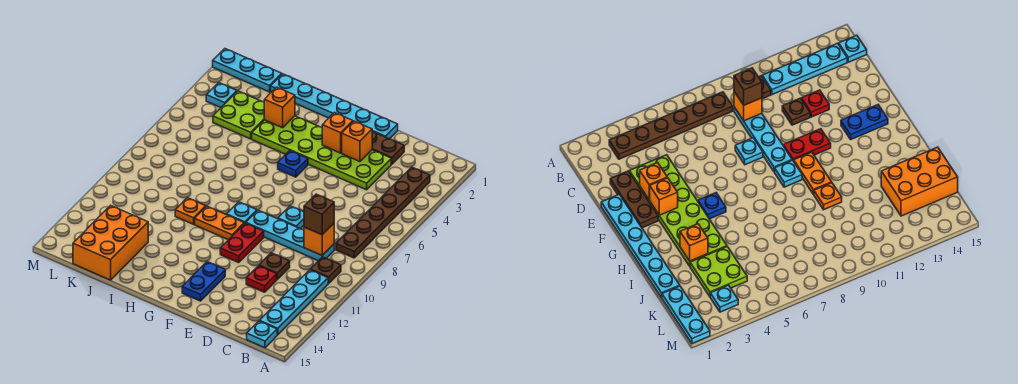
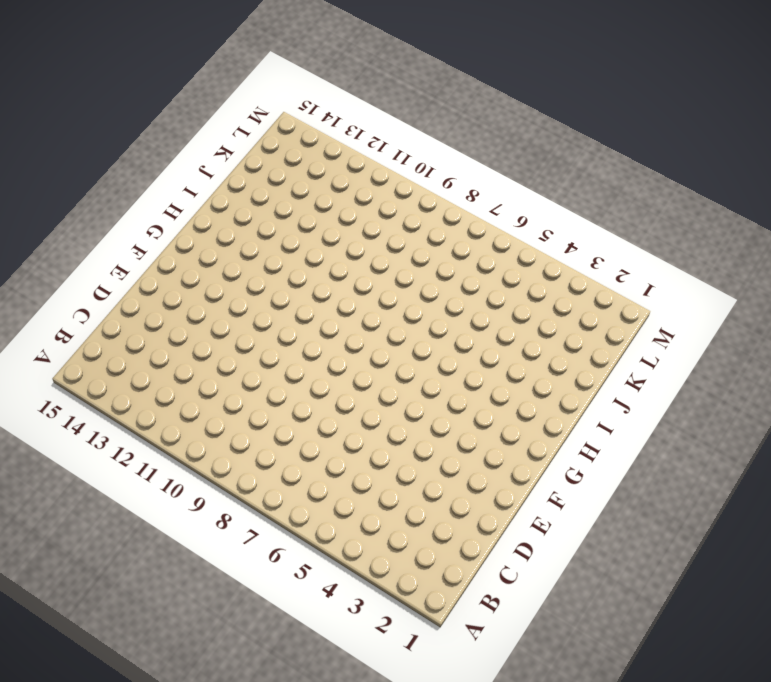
none -> brown plate B3:B8 level 1
none -> brown plate B10 level 1
none -> cyan plate B11:B14 level 1

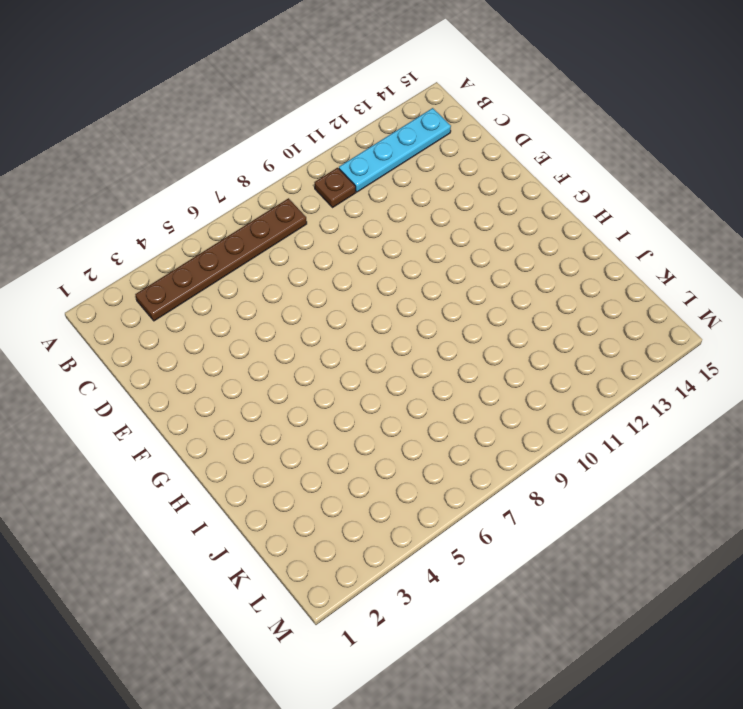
none -> cyan plate B15 level 1
none -> cyan plate C9:F9 level 1
none -> brown plate D2:F2 level 1

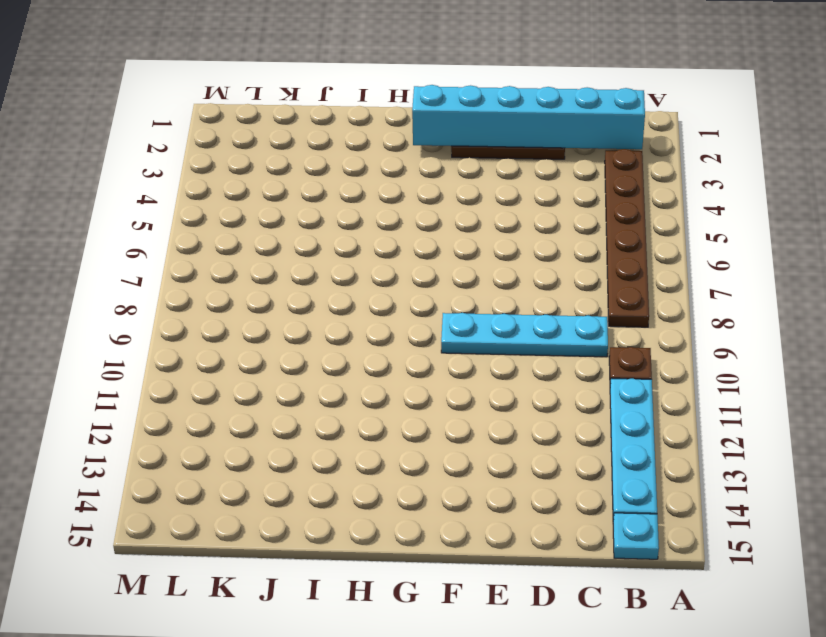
cyan brick B2:G2 level 2 -> none
none -> lime plate D3:I4 level 1
none -> brown plate D11 level 1
none -> red plate D12 level 1

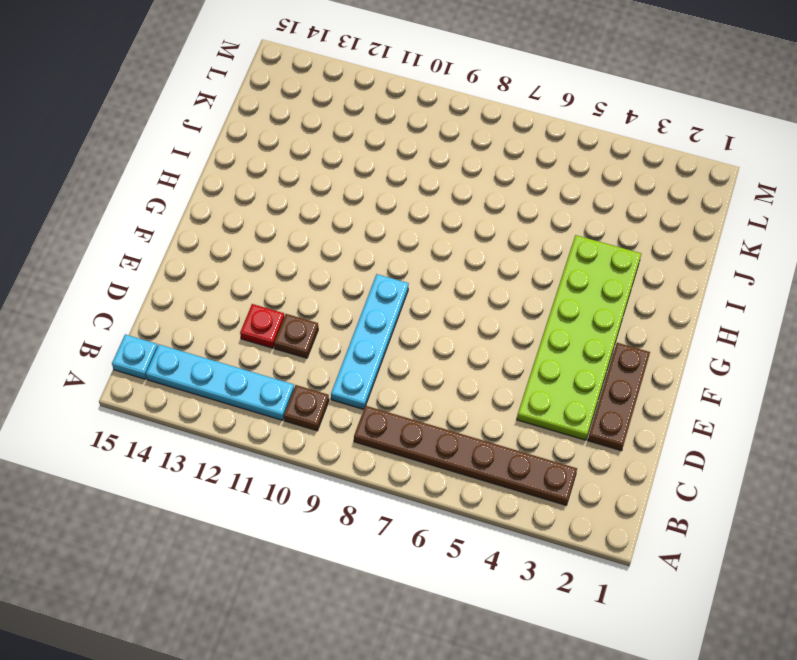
none -> cyan plate E1:J1 level 1
none -> cyan plate E8 level 1
none -> red plate F10:F11 level 1

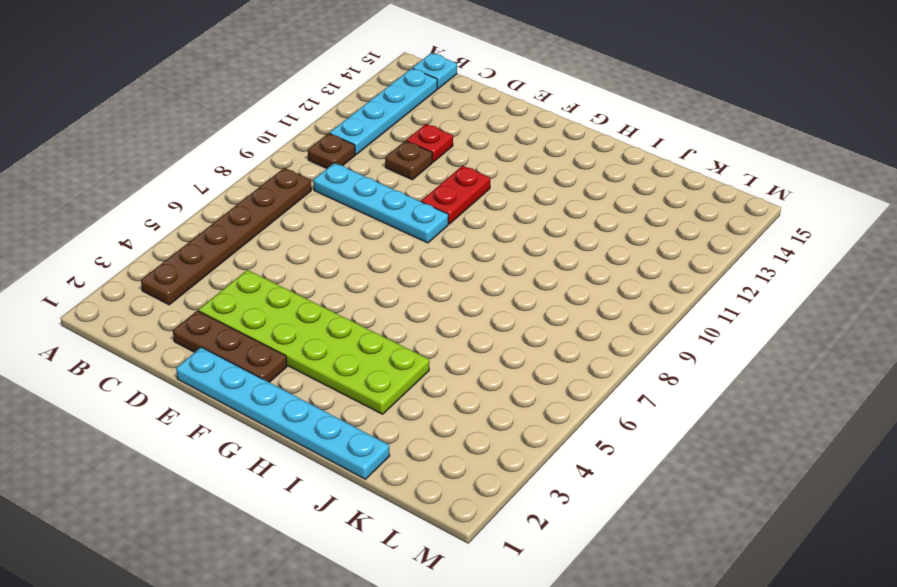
none -> cyan plate E8 level 1
none -> blue plate F13:F14 level 1
none -> blue plate G5 level 1

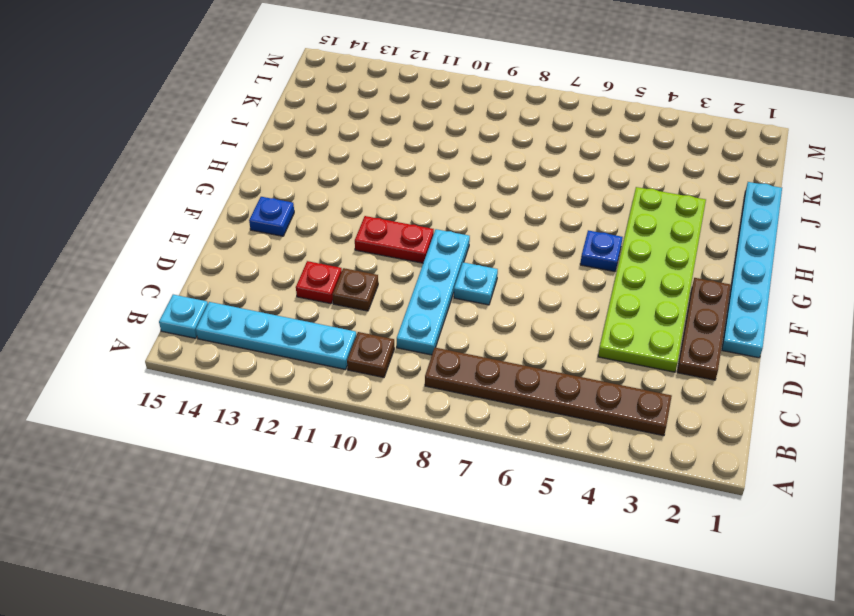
blue plate F14 level 1 -> blue plate F13:F14 level 1
none -> cyan plate G9 level 1
none -> orange plate G10:H10 level 1
none -> orange plate I10 level 1

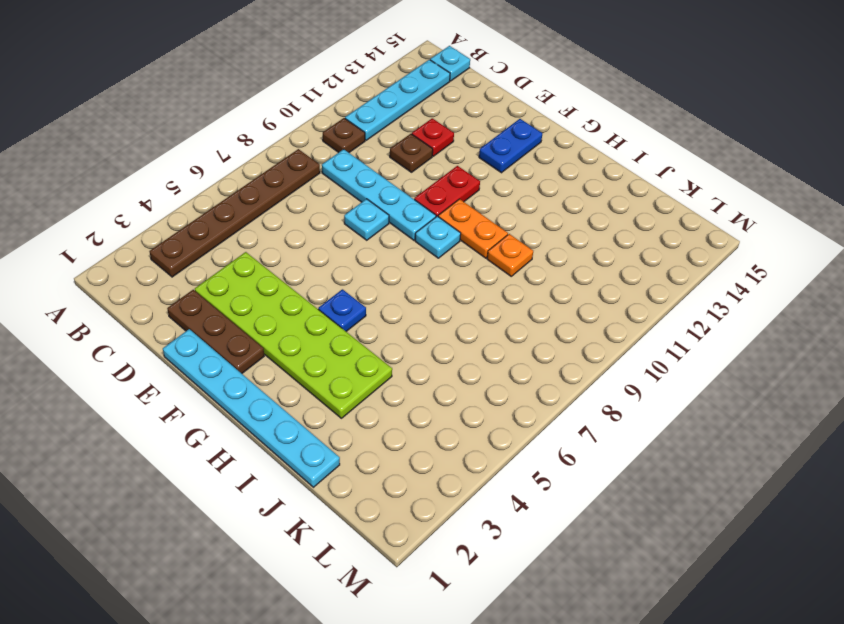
none -> lime plate J3:K4 level 1
none -> orange brick J13:K15 level 1
none -> cyan plate K1:M1 level 1

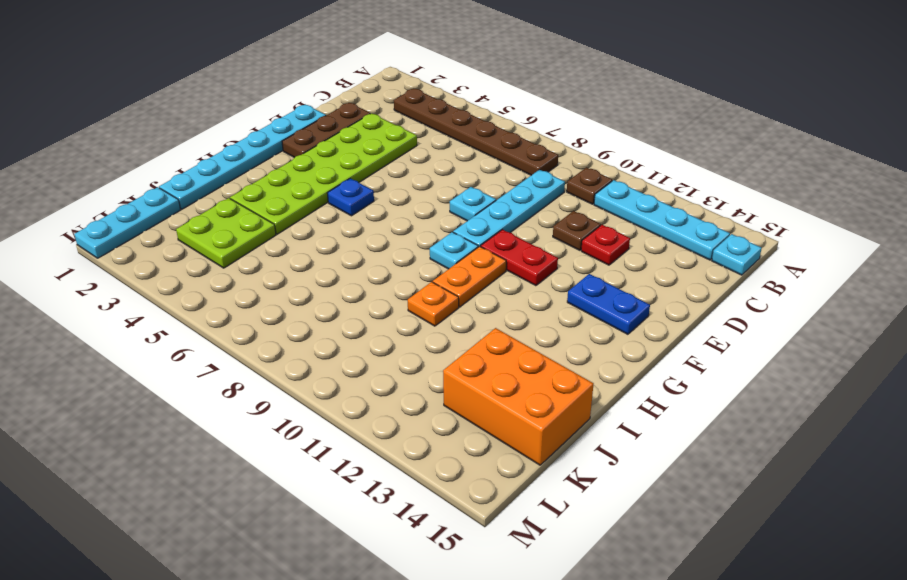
none -> cyan plate L3 level 1
none -> orange brick C9 level 2
none -> orange brick E3 level 2

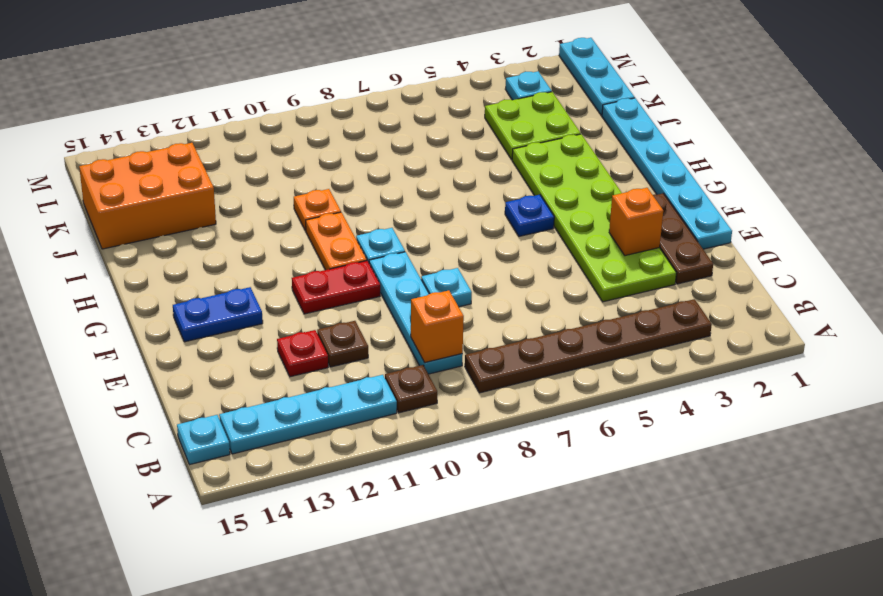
none -> orange brick F3 level 2
none -> orange brick I3 level 2
none -> brown brick C9 level 3

